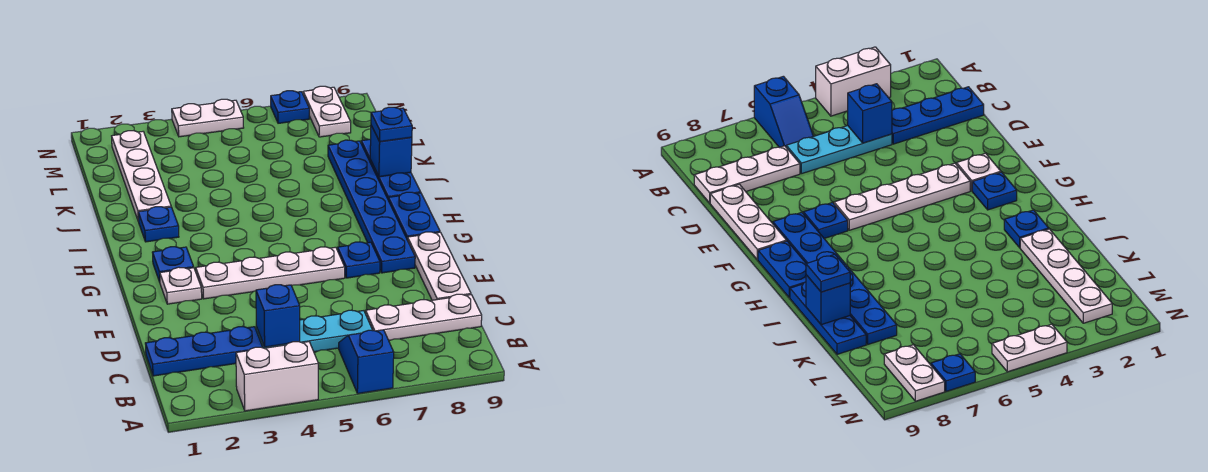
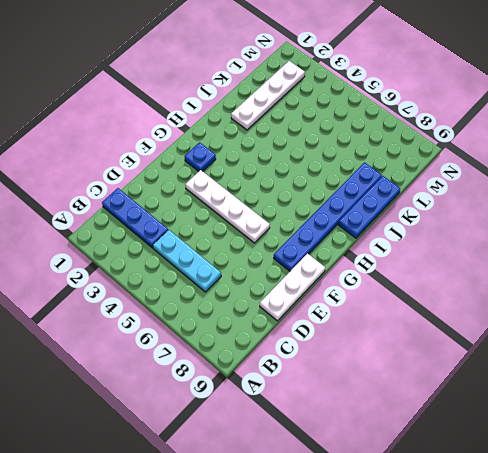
none -> white brick A3:A4 level 1
none -> blue slope A6:B6 level 1 top A
none -> white plate C7:C9 level 1

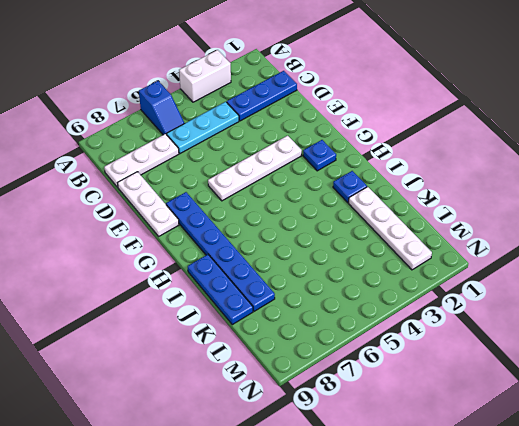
none -> white plate F2 level 1
none -> blue plate F7 level 1
none -> blue plate G9:H9 level 1

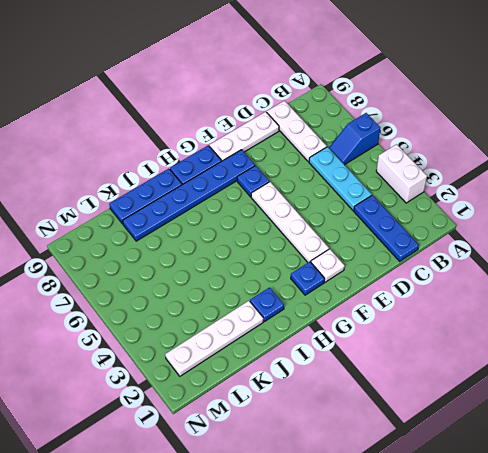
none -> white plate M8:N8 level 1
none -> white plate N4:N5 level 1
none -> blue plate N7 level 1

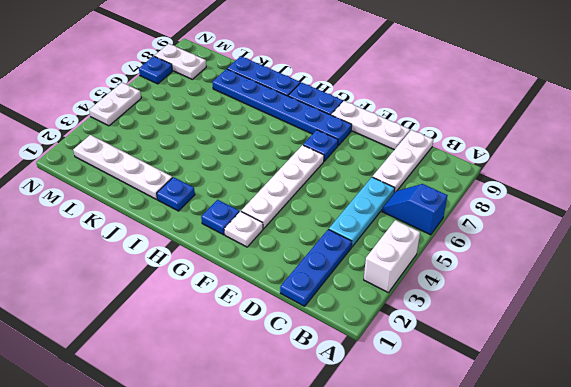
none -> blue brick C4 level 2
none -> blue brick J9 level 2
none -> blue plate J9 level 3

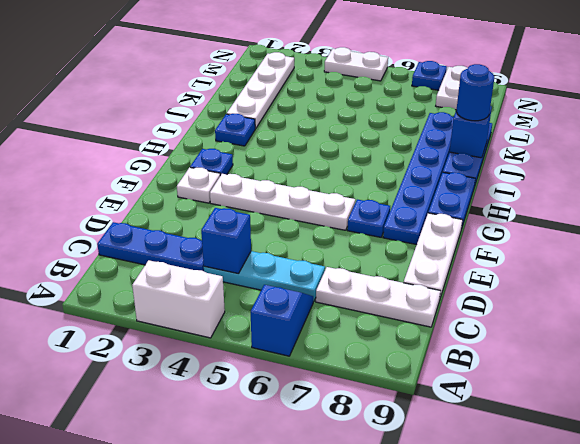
blue round brick J9 level 3 -> blue plate J9 level 3

